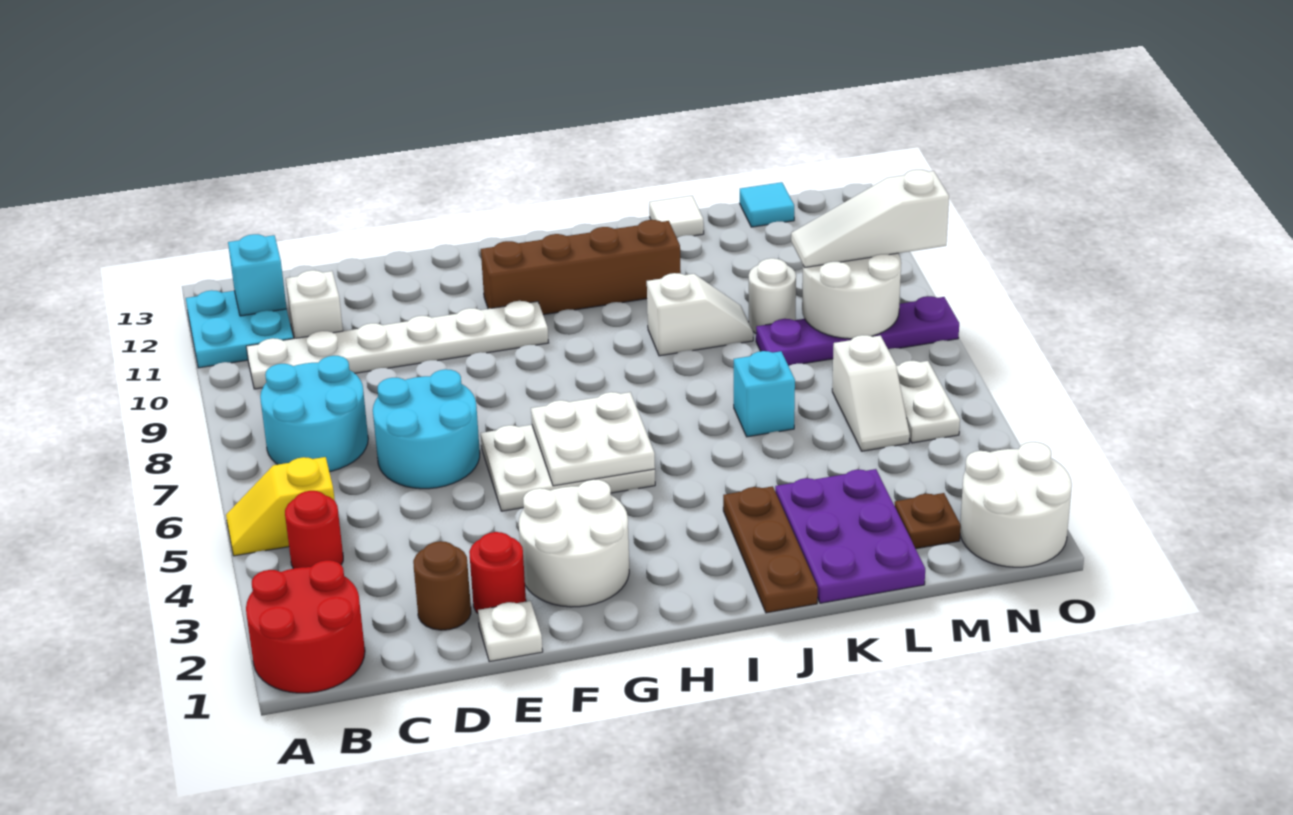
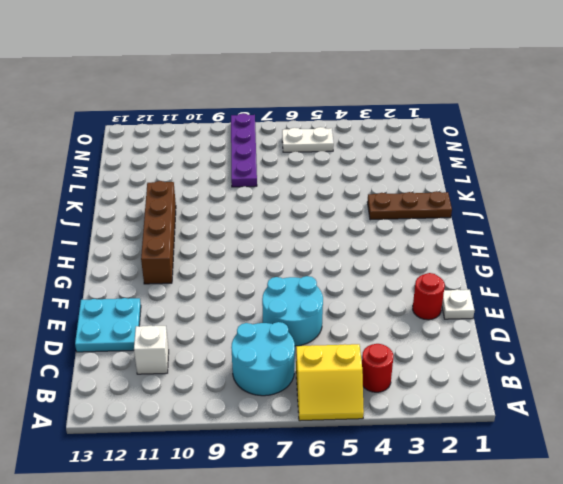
yellow slope A5:B6 level 1 top B -> yellow slope A5:B5 level 1 top B
cyan plate D12:E13 level 1 -> cyan plate A11:B12 level 1
none -> red round brick A1:B2 level 1
none -> white plate B10:G10 level 1
none -> brown round brick D2 level 1
none -> white round brick F2:G3 level 1

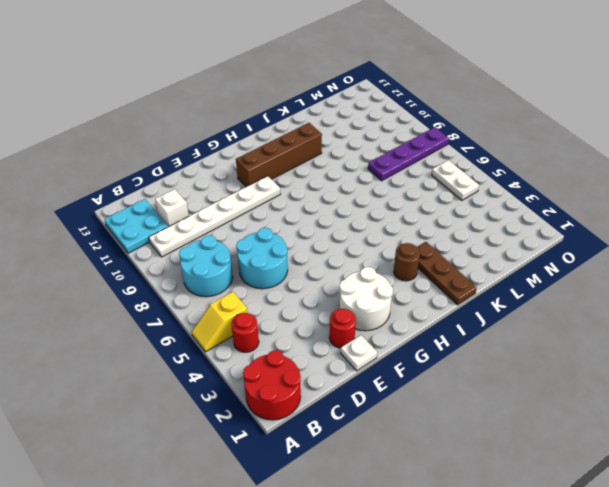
brown round brick I3 level 1 -> brown round brick D2 level 1
none -> white plate F5:H6 level 1
none -> white slope J9:K9 level 1 top J
none -> purple plate K1:L3 level 1
none -> cyan brick K6 level 1

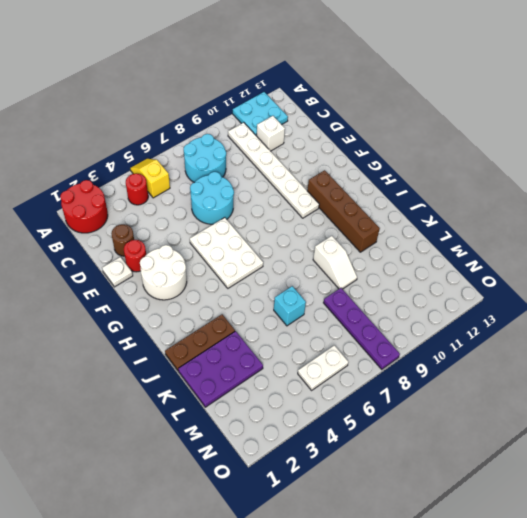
none -> white tile K13 level 1
none -> white round brick L9 level 1
none -> brown plate M2 level 1
none -> white slope M5:M6 level 1 top 6

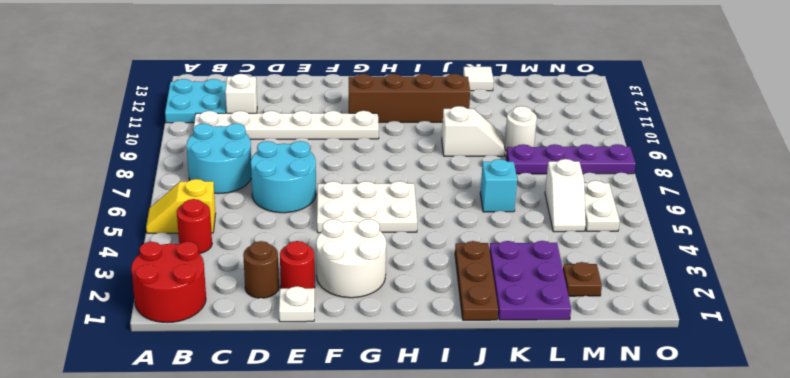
none -> cyan tile M13 level 1
none -> white round brick N1:O2 level 1
none -> cyan brick B12 level 2
none -> white plate G5:H6 level 2

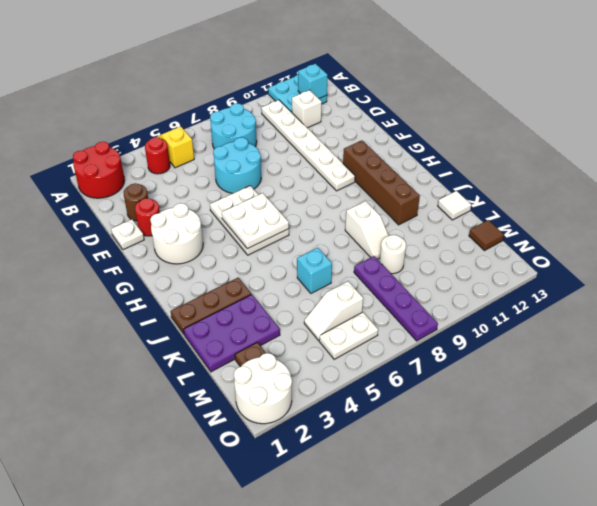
brown tile M13 level 1 -> cyan tile M13 level 1
none -> white round brick M8:N9 level 2
none -> white slope M9:O9 level 3 top O

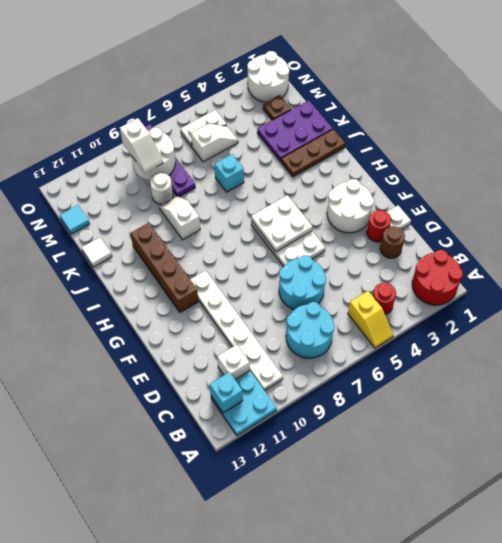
white slope M9:N9 level 3 top N -> white slope M9:O9 level 3 top O

